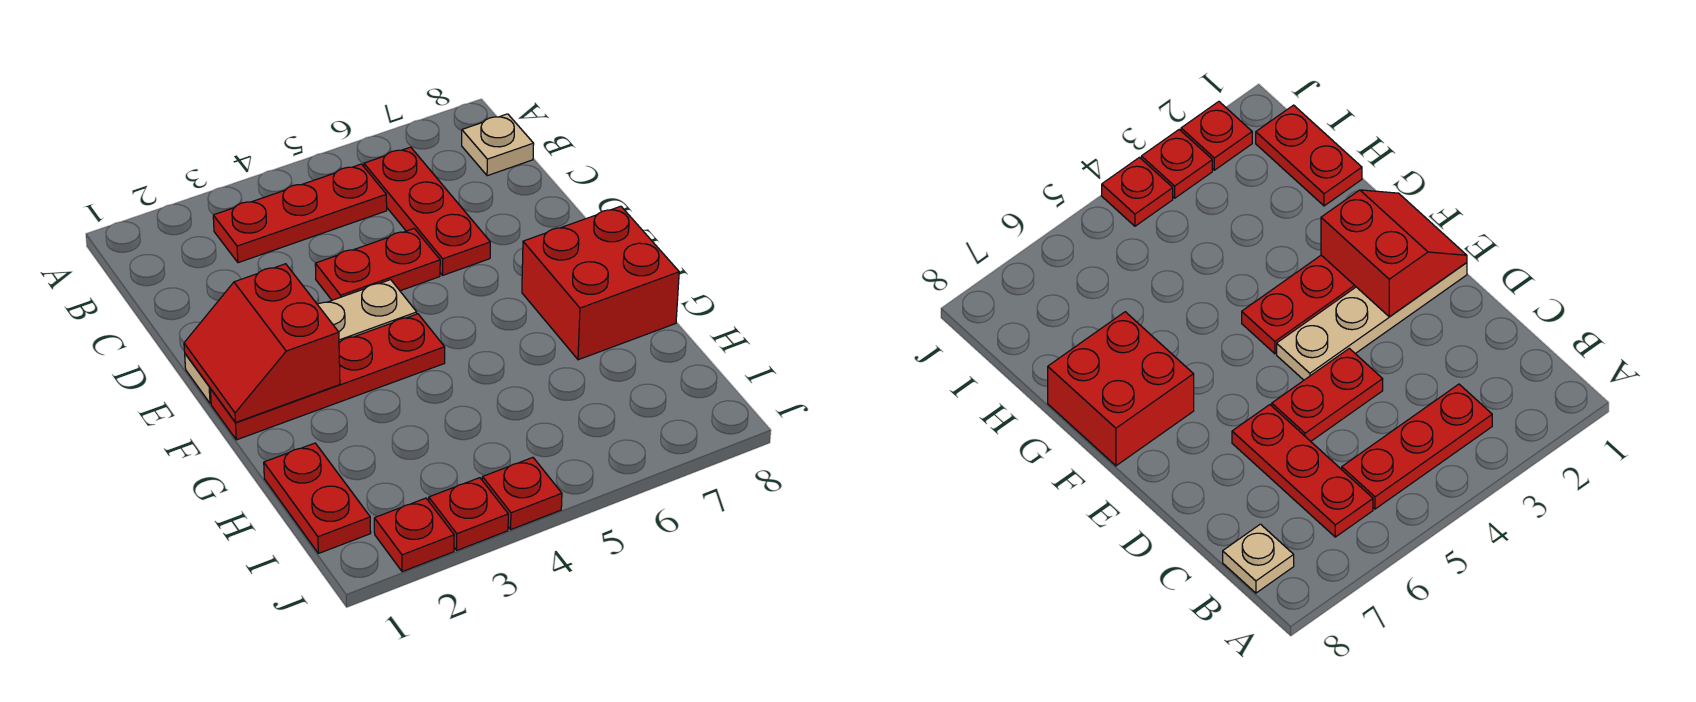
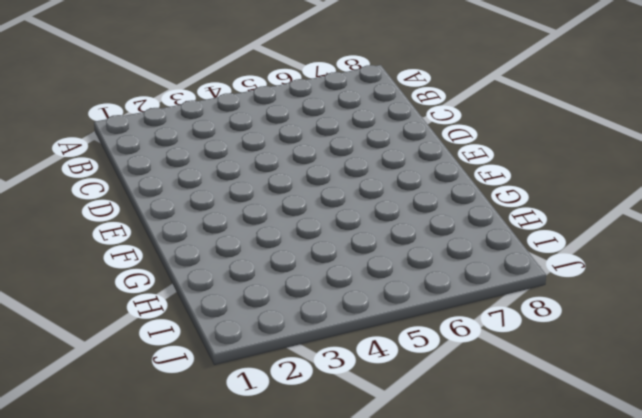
none -> red plate B3:B5 level 1
none -> red plate B6:D6 level 1
none -> tan plate B8 level 1

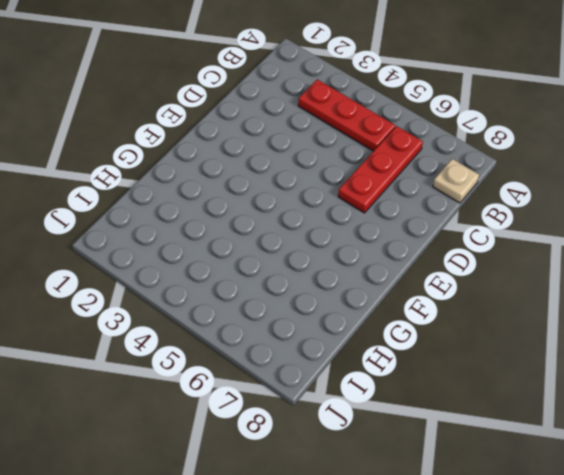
none -> red plate D4:D5 level 1
none -> tan plate E1:E4 level 1
none -> red plate F1:F4 level 1

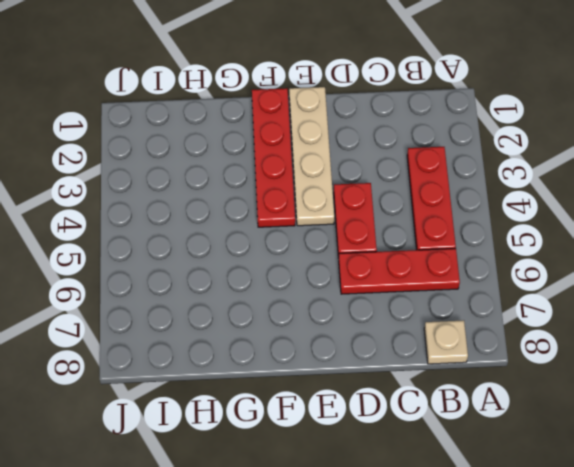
none -> red brick F7:G8 level 1
none -> red plate H1:I1 level 1
none -> red plate J2 level 1

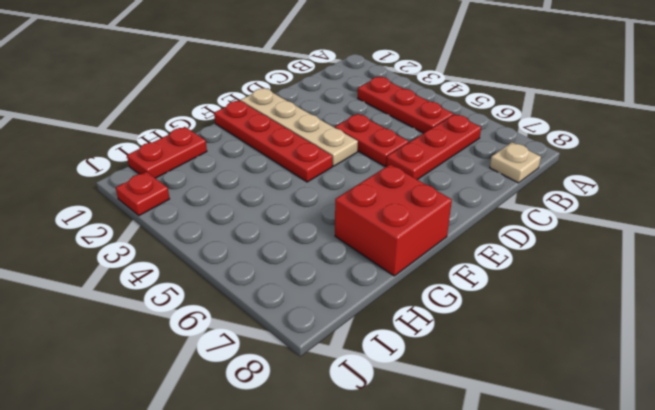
none -> red plate J3 level 1
none -> red plate J4 level 1
none -> red slope E1:F2 level 2 top 2

